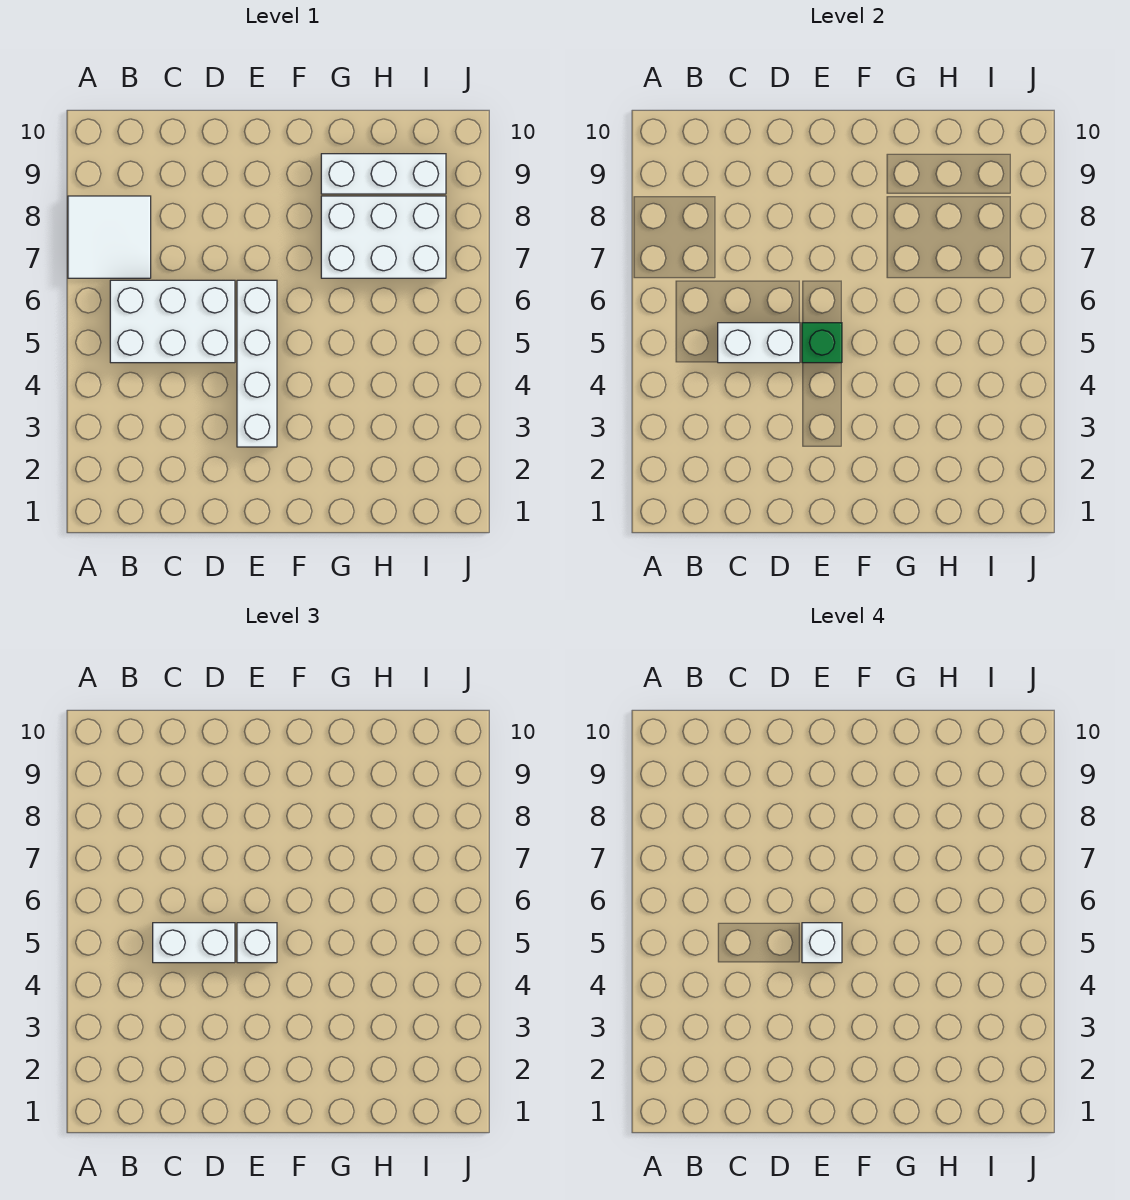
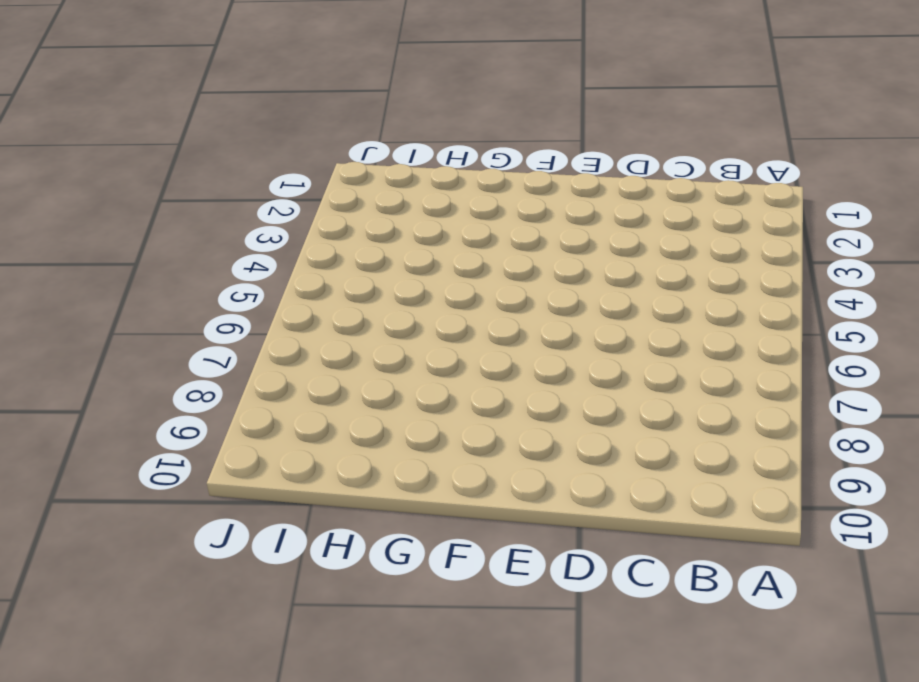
none -> white tile A7:B8 level 1
none -> white brick B5:D6 level 1

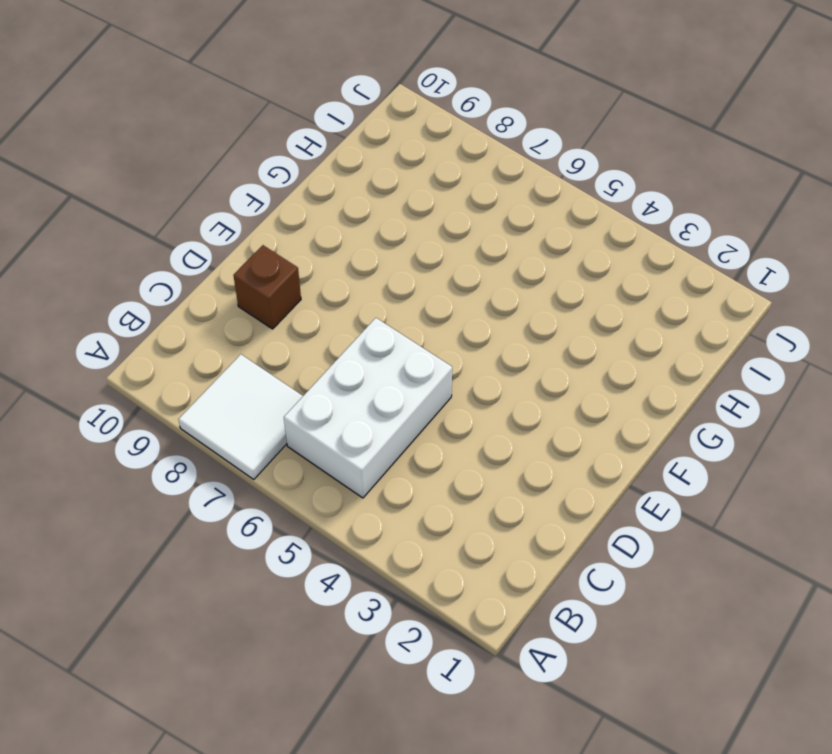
brown brick D9 level 1 -> none
none -> white brick E3:E6 level 1
none -> white brick G7:I8 level 1

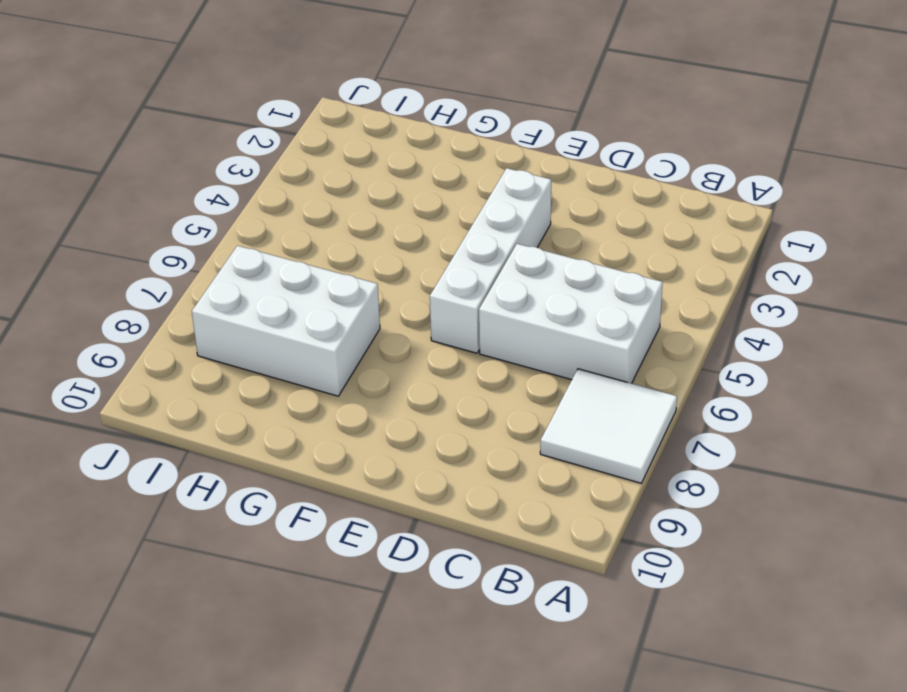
none -> white brick G9:I9 level 1
none -> white brick C5:D5 level 2

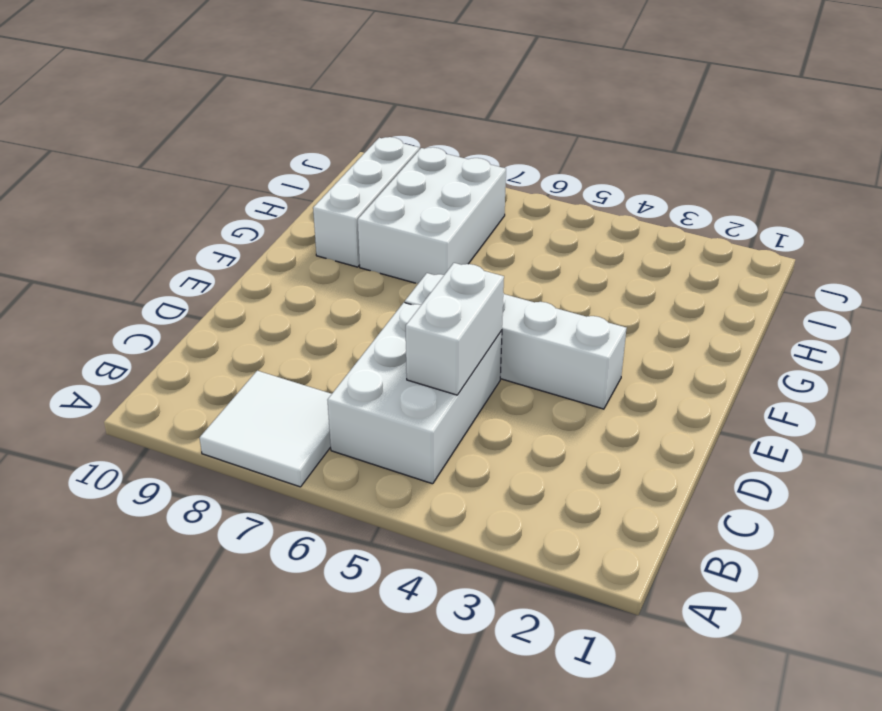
none -> green brick E5 level 2
none -> white brick C5:D5 level 3

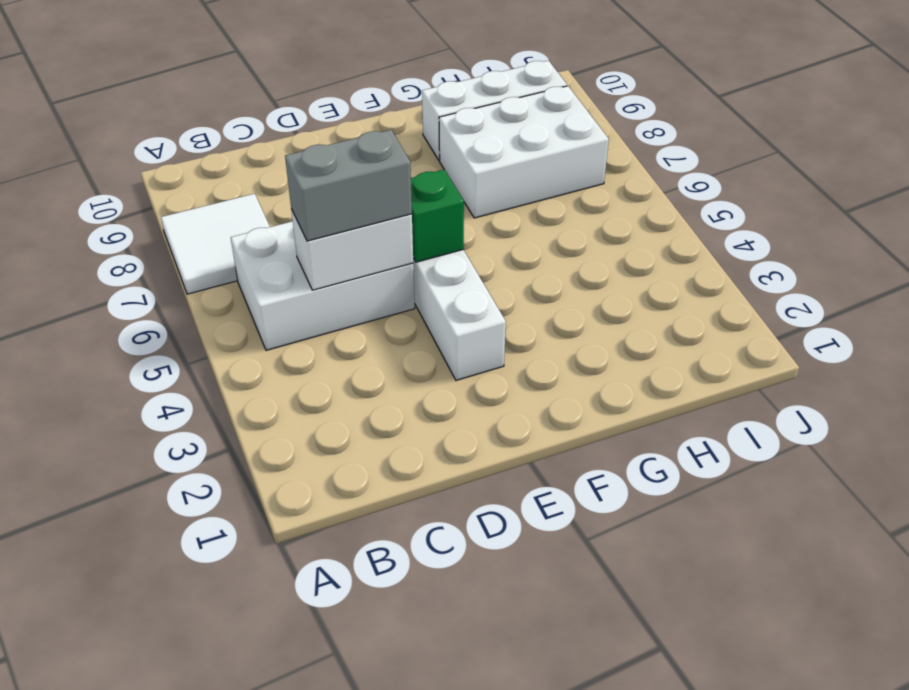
grey brick C5:D5 level 3 -> white brick C5:D5 level 3
none -> white brick E5 level 3
none -> white brick E5 level 4

